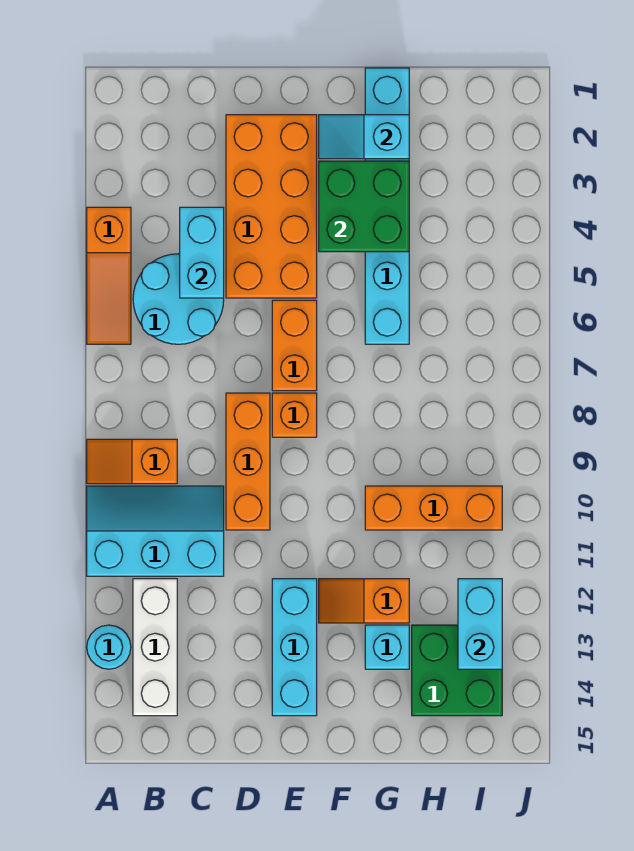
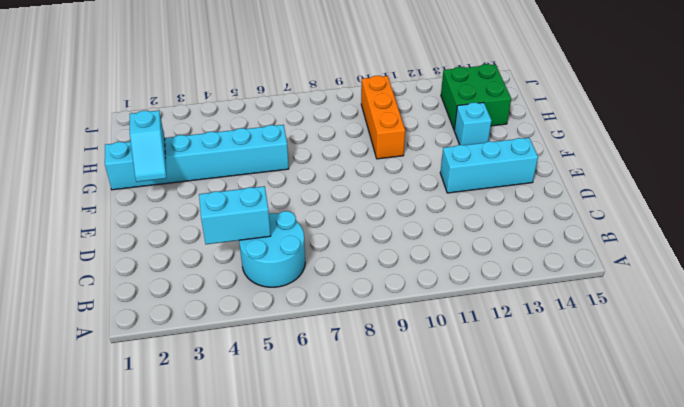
none -> orange slope A4:A6 level 1 top 4
none -> orange slope A9:B9 level 1 top B
none -> cyan slope A10:C11 level 1 top 11

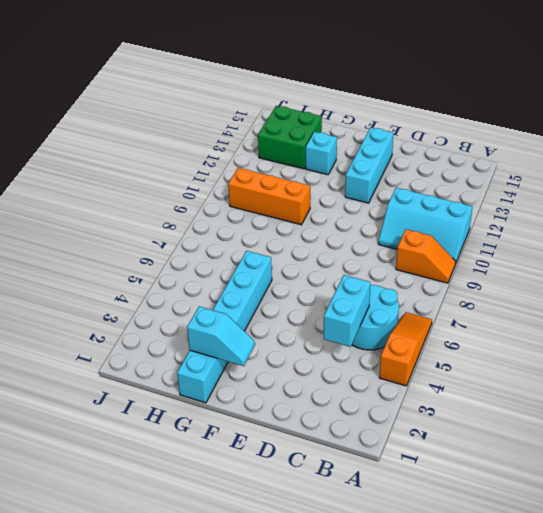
none -> cyan round brick A13 level 1
none -> white brick B12:B14 level 1
none -> orange brick D2:E5 level 1

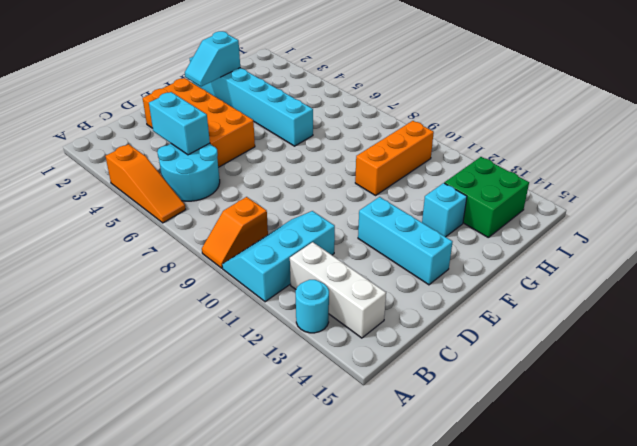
none -> orange brick D8:D10 level 1
none -> orange brick E6:E7 level 1
none -> orange brick E8 level 1

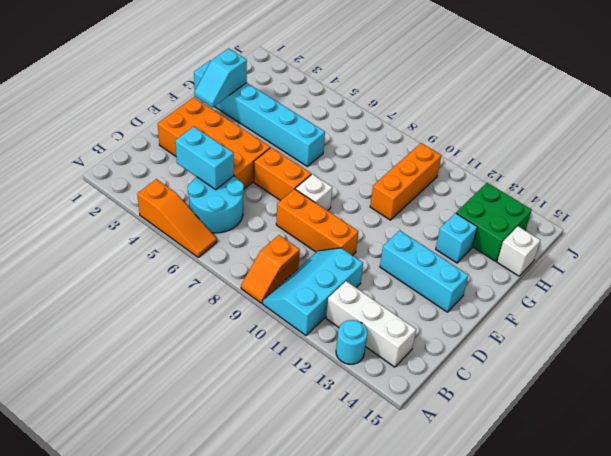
white brick E8 level 1 -> orange brick E8 level 1
white brick H15 level 1 -> none
none -> orange slope F12:G12 level 1 top G
none -> green brick F3:G4 level 2
none -> cyan brick I12:I13 level 2

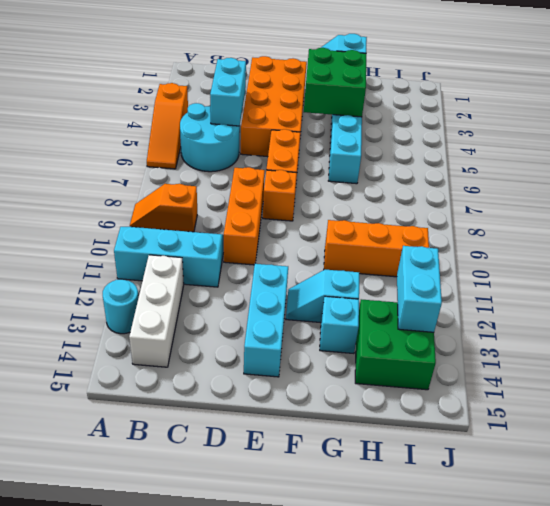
cyan slope F12:G12 level 1 top G -> orange slope F12:G12 level 1 top G

